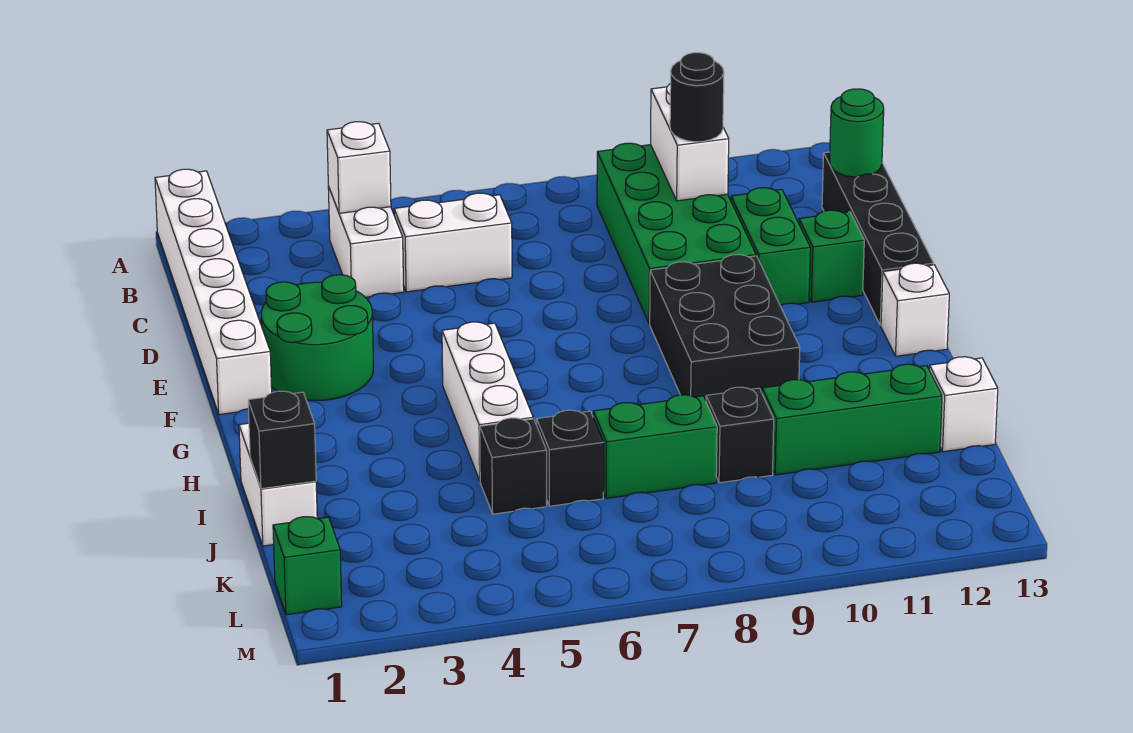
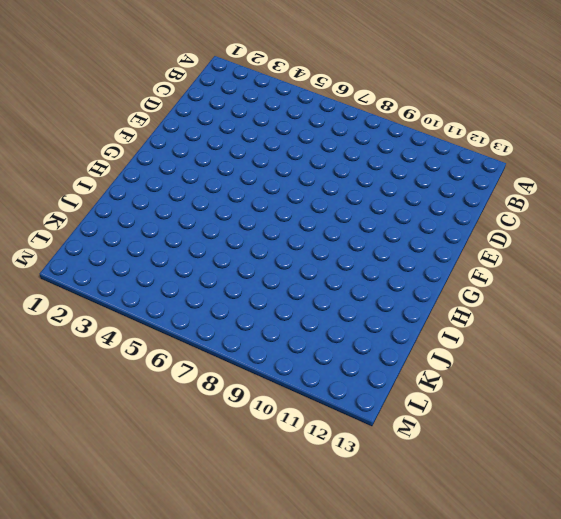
none -> white brick A1:F1 level 1
none -> white brick B4:C4 level 1
none -> green brick B9:E10 level 1

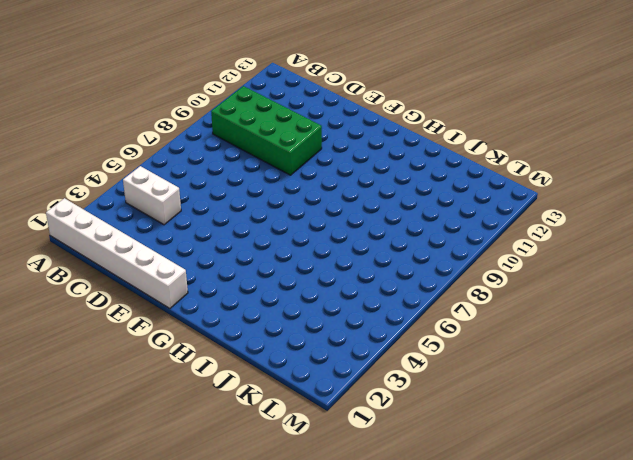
none -> white brick C5:C6 level 1
none -> black brick C13:F13 level 1
none -> green brick D11:E11 level 1

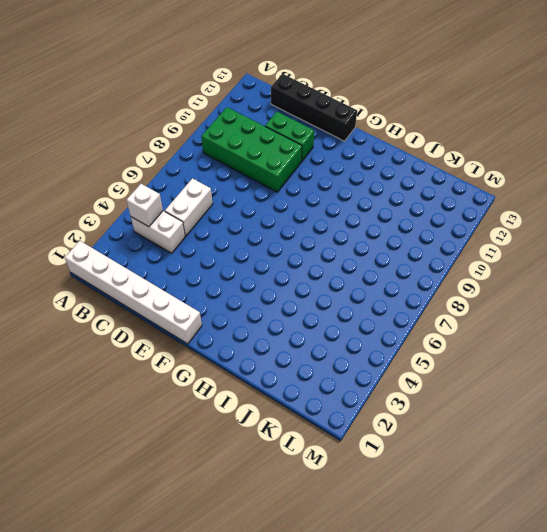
none -> green round brick E2:F3 level 1
none -> green brick E12 level 1
none -> black brick F9:H10 level 1

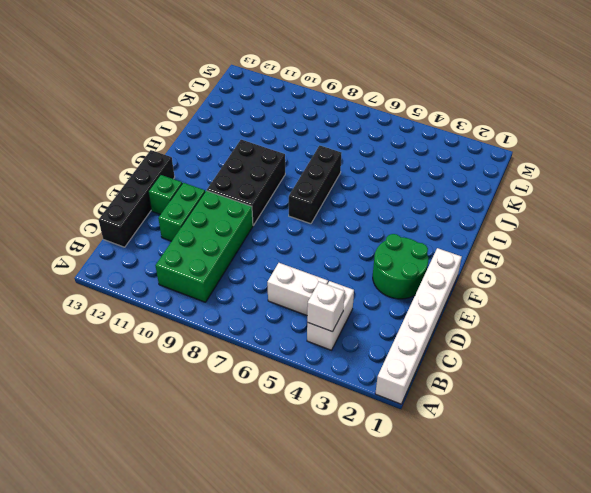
black brick G7:I7 level 1 -> none
none -> white brick G5:I5 level 1
none -> white brick G13 level 1
none -> white brick I1:J1 level 1

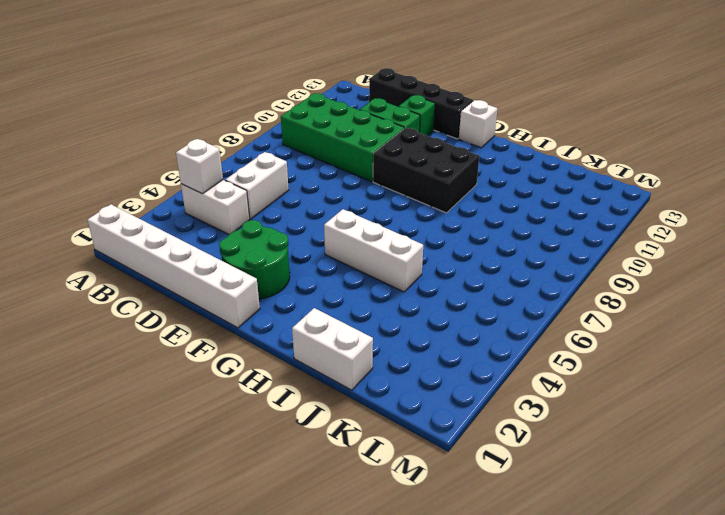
none -> black brick J5 level 1
none -> black brick J6 level 1
none -> green brick J7:J8 level 1

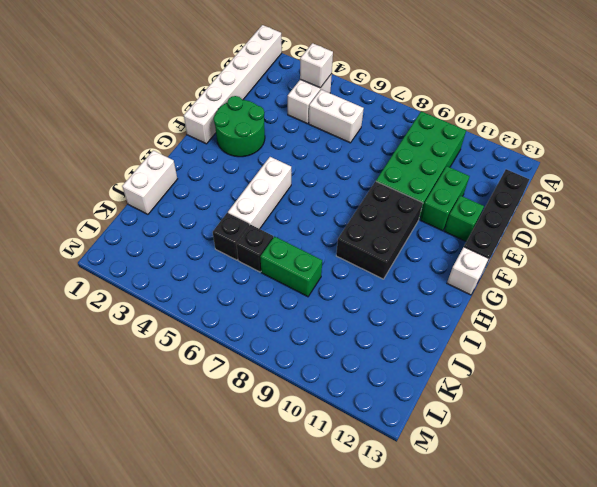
none -> black brick J9 level 1
none -> green brick J10:J12 level 1
none -> white brick J13 level 1

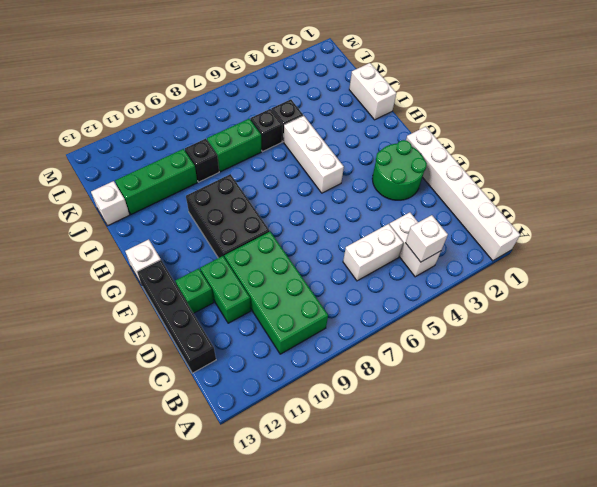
none -> green brick L1 level 1
none -> white brick B10:C10 level 2
none -> green round brick C13 level 2

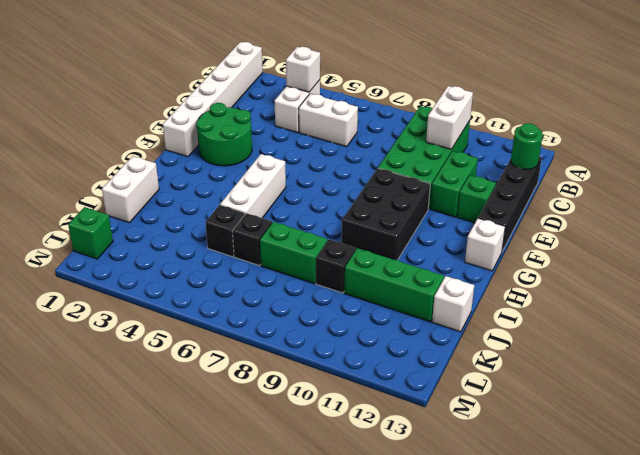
none -> black brick J1 level 2
none -> black round brick C10 level 3

